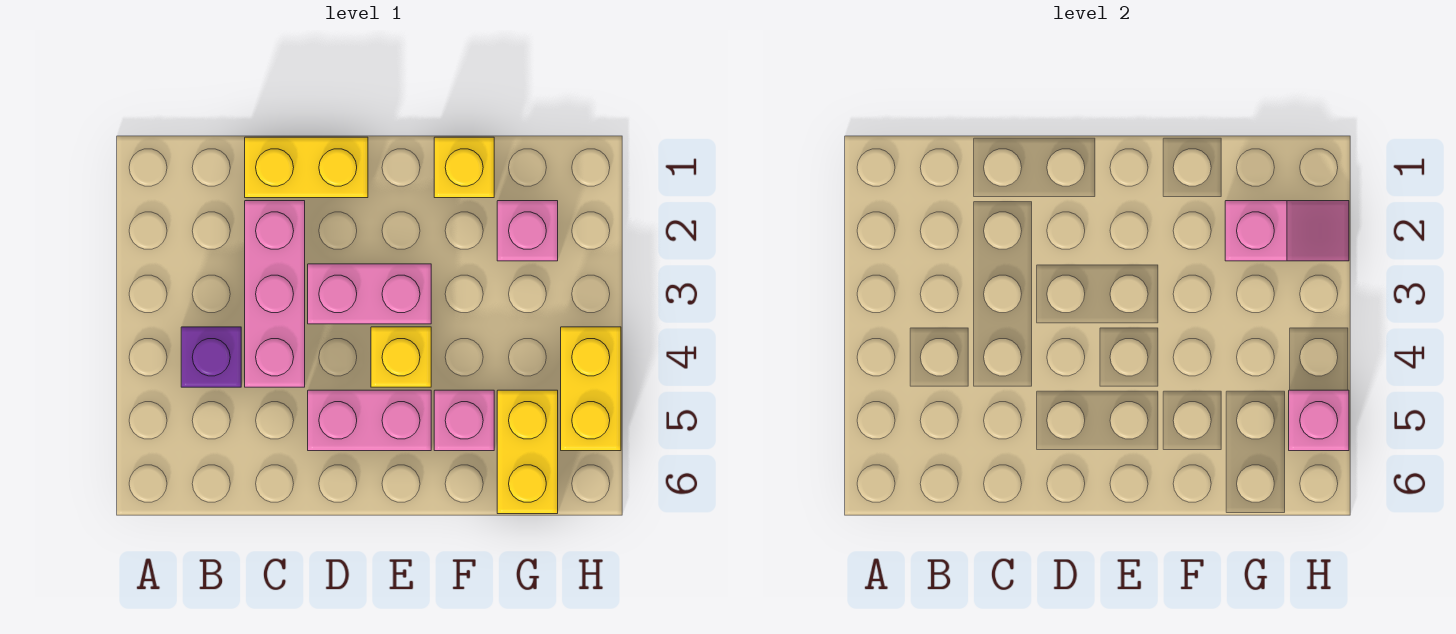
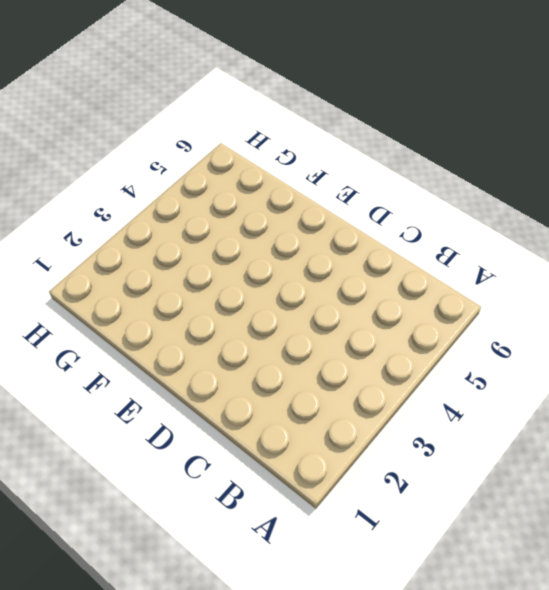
none -> purple brick B4 level 1
none -> yellow brick C1:D1 level 1
none -> pink brick C2:C4 level 1

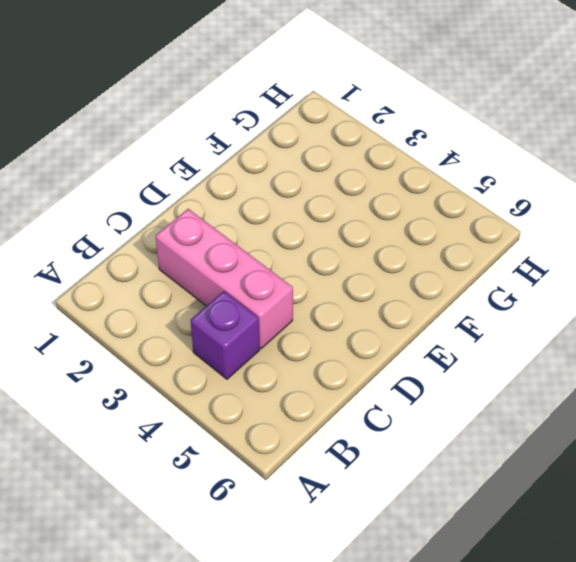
none -> yellow brick C1:D1 level 1
none -> pink brick D3:E3 level 1
none -> pink brick D5:E5 level 1

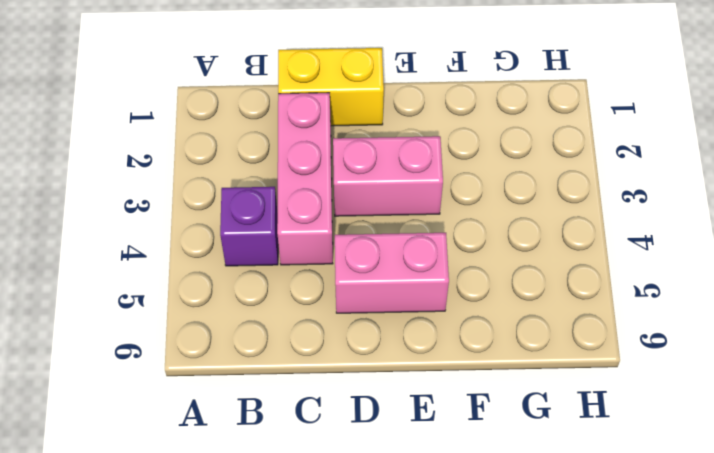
none -> yellow brick E4 level 1
none -> yellow brick F1 level 1
none -> pink brick F5 level 1

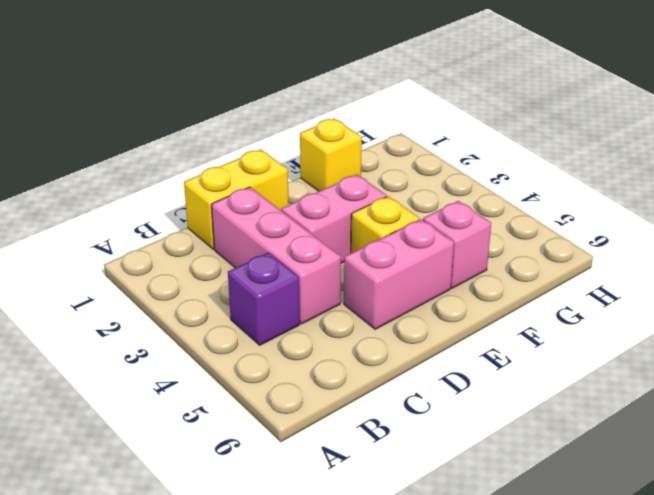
none -> pink brick G2 level 1
none -> yellow brick G5:G6 level 1
none -> yellow brick H4:H5 level 1

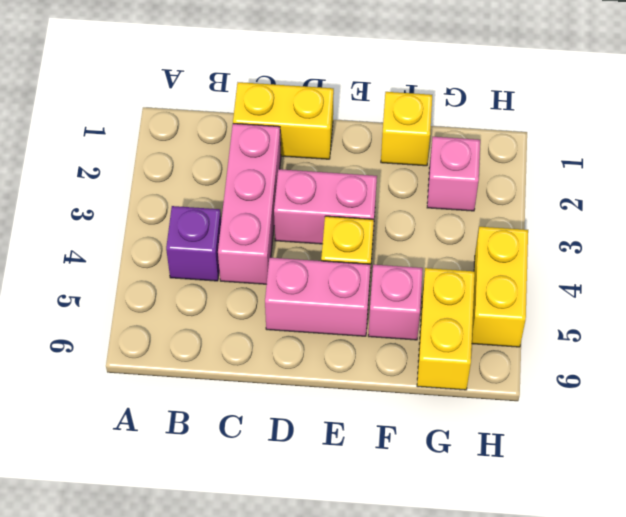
none -> pink slope G2:H2 level 2 top G
none -> pink brick H5 level 2

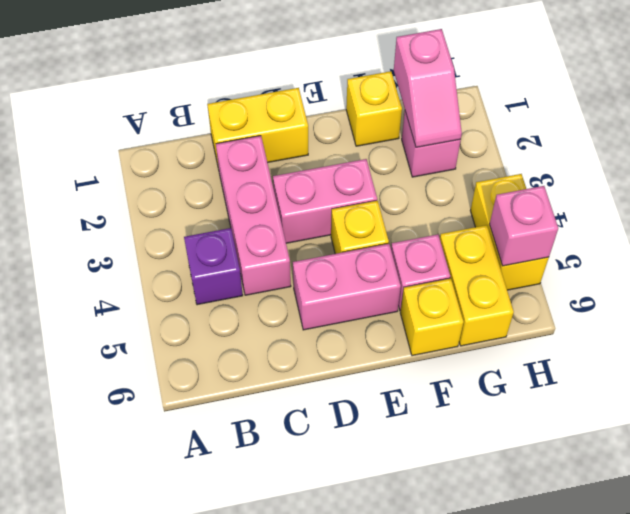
yellow brick F6 level 1 -> none
pink slope G1:G2 level 2 top 1 -> pink slope G2:H2 level 2 top G

